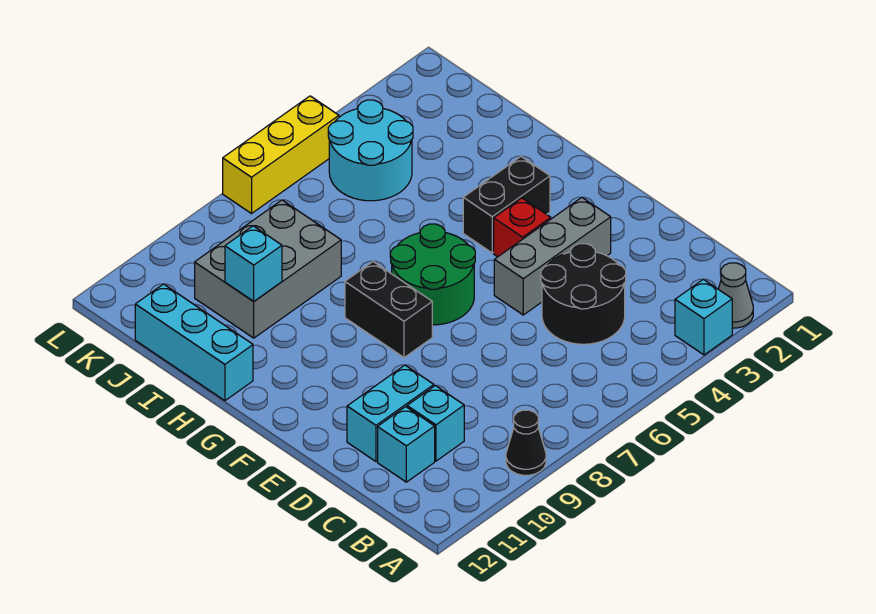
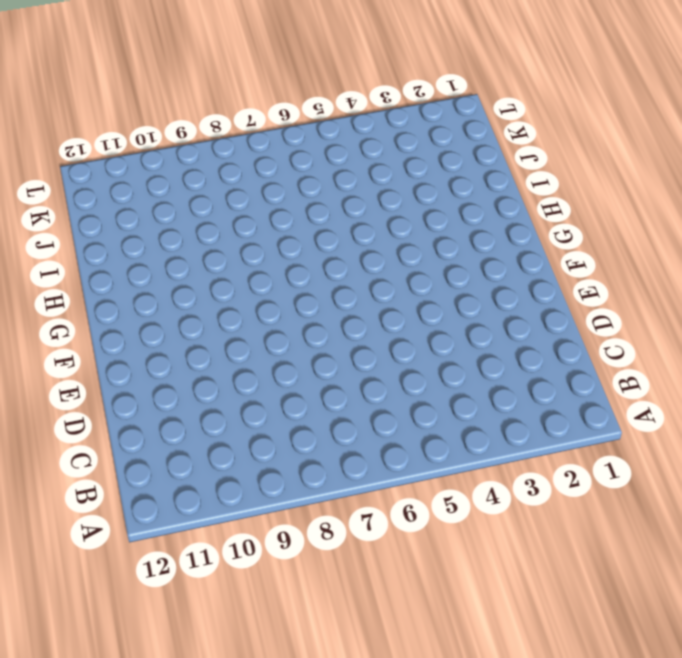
none -> grey cone A2 level 1
none -> cyan brick A3 level 1
none -> black cone A9 level 1

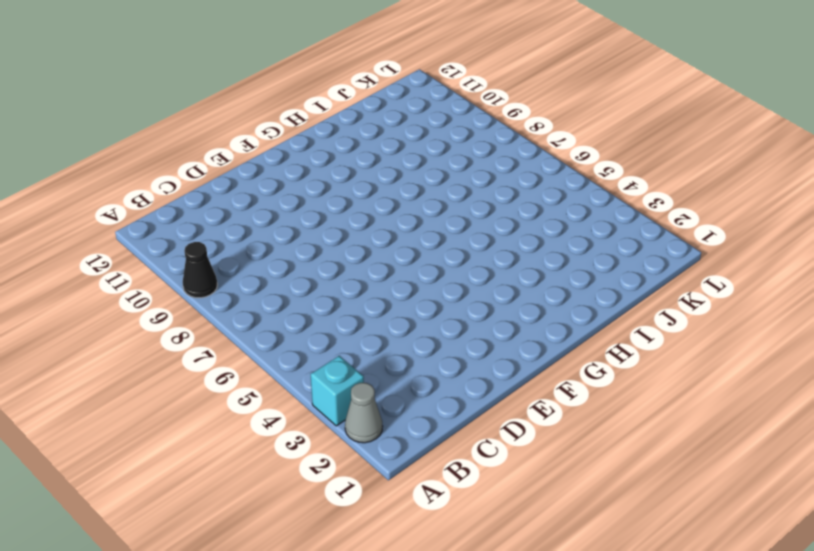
none -> black round brick C4:D5 level 1
none -> cyan brick C10 level 1
none -> cyan brick C11 level 1

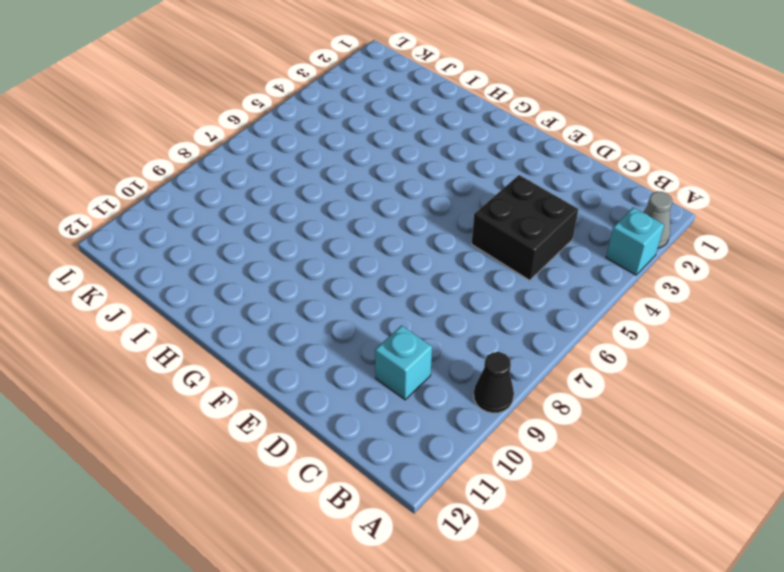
black brick C4:D5 level 1 -> black round brick C4:D5 level 1
none -> cyan brick C11 level 1
none -> cyan brick D10:D11 level 1
none -> grey brick E3:E5 level 1

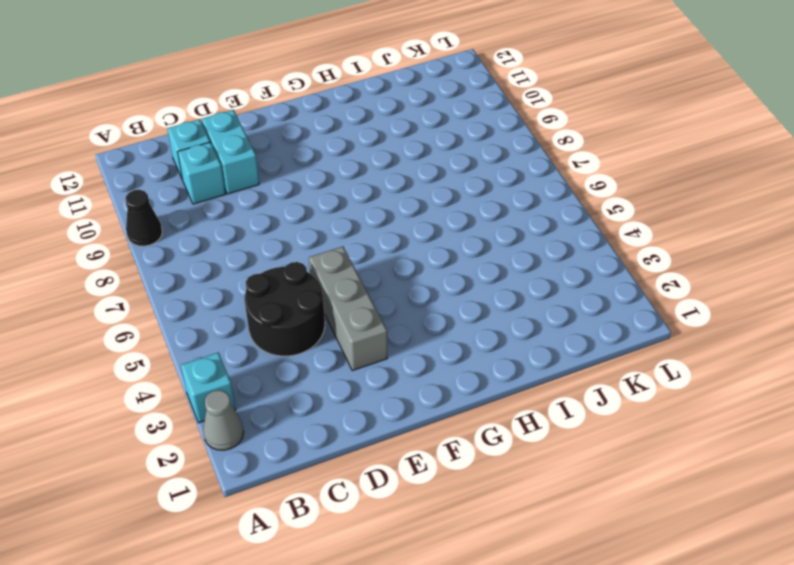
none -> red brick F4 level 1
none -> green round brick F6:G7 level 1
none -> black brick F8:G8 level 1

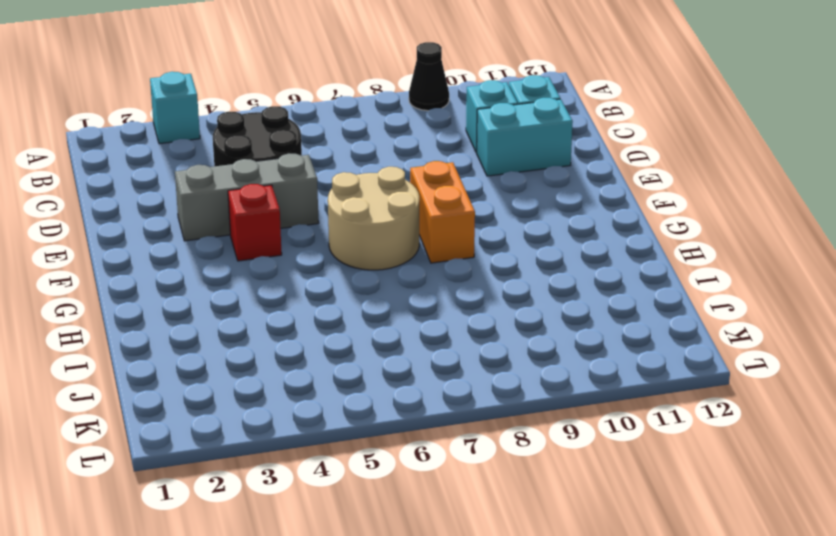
tan round brick F6:G7 level 1 -> green round brick F6:G7 level 1
orange brick F8:G8 level 1 -> black brick F8:G8 level 1
none -> grey cone A2 level 1
none -> black brick G3:G4 level 1
none -> cyan brick H12:J12 level 1

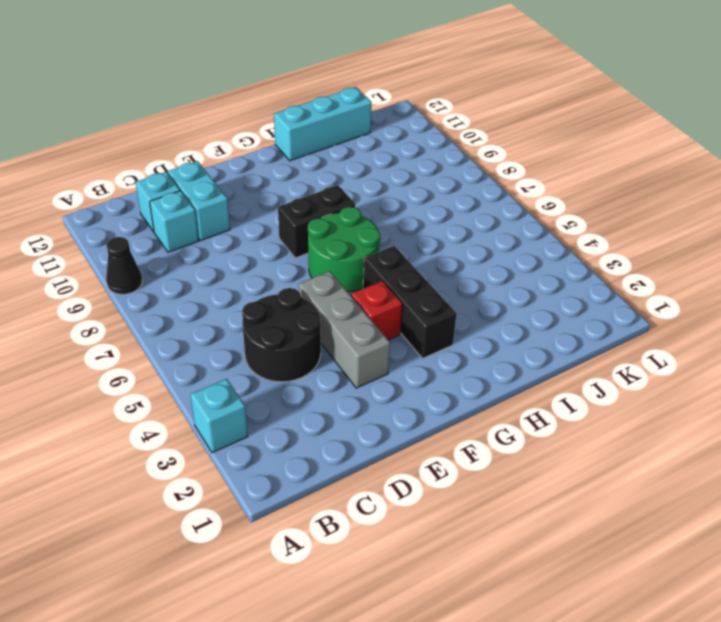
black brick G3:G5 level 1 -> black brick G3:G4 level 1
none -> grey cone A2 level 1
none -> grey brick I8:J10 level 1
none -> cyan round brick J4:K5 level 1

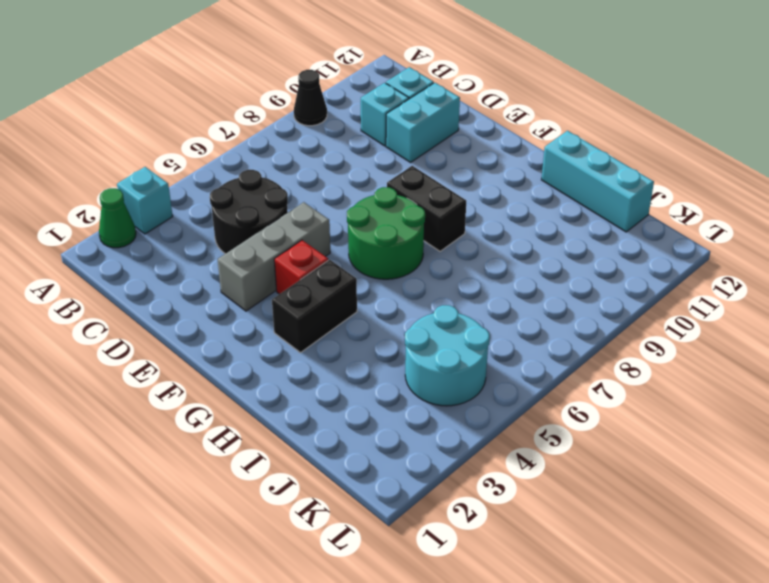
green cone A2 level 1 -> grey cone A2 level 1
none -> grey brick I8:J10 level 1
none -> yellow brick L5:L7 level 1
none -> cyan brick I10 level 2

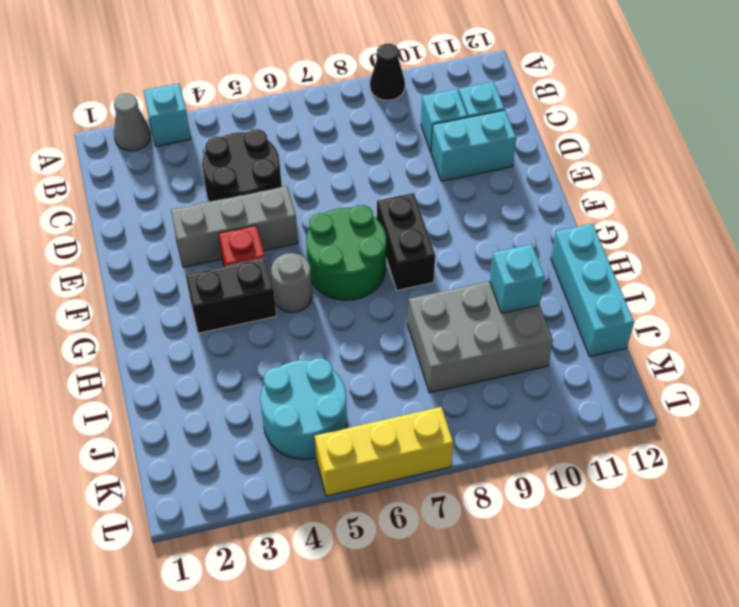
grey round brick G5 level 1 -> none

